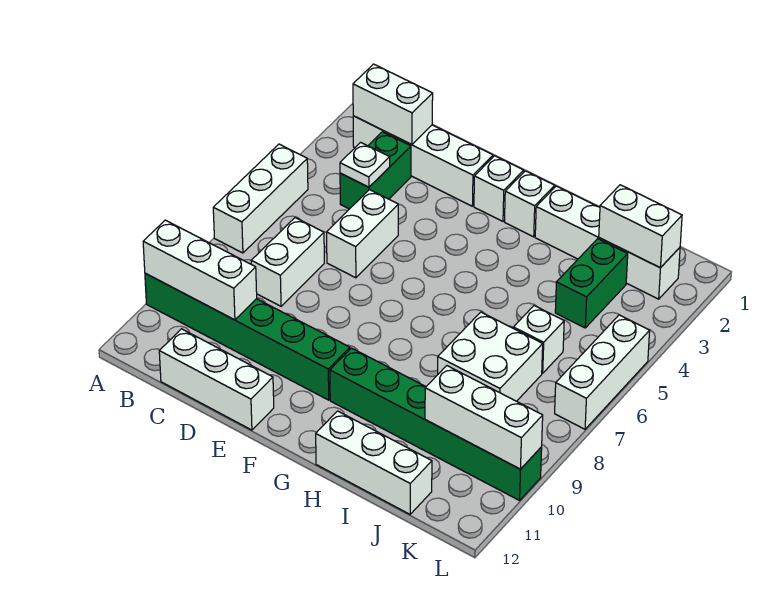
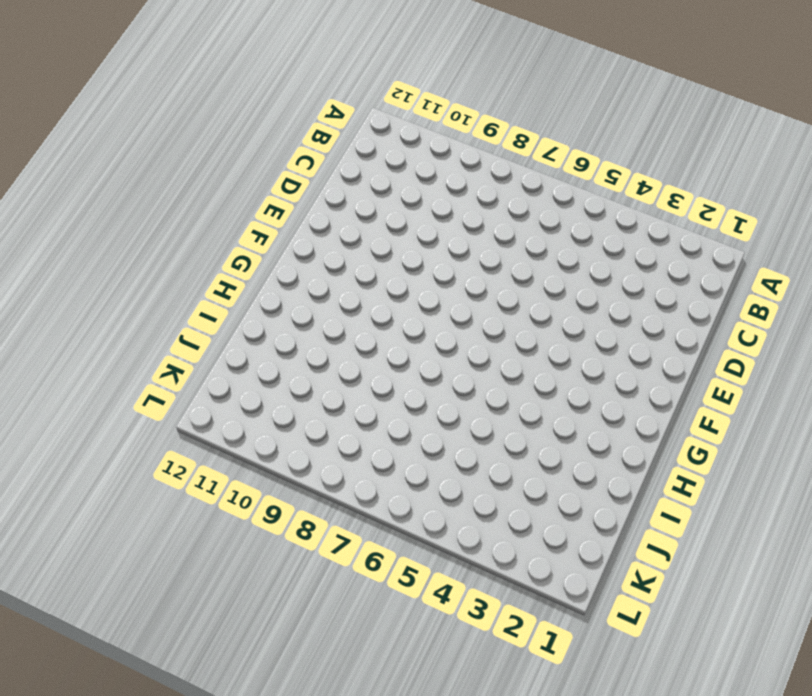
none -> white brick A5:A7 level 1
none -> green brick A10:F10 level 1
none -> white brick B2:E2 level 1

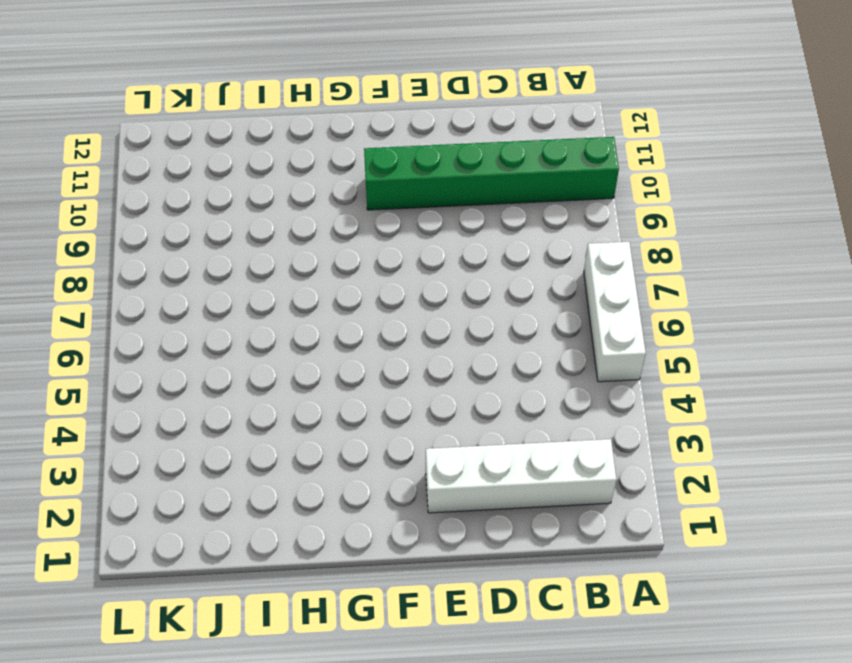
none -> green brick C3:C4 level 1
none -> white brick C7:C8 level 1
none -> white brick C12:E12 level 1

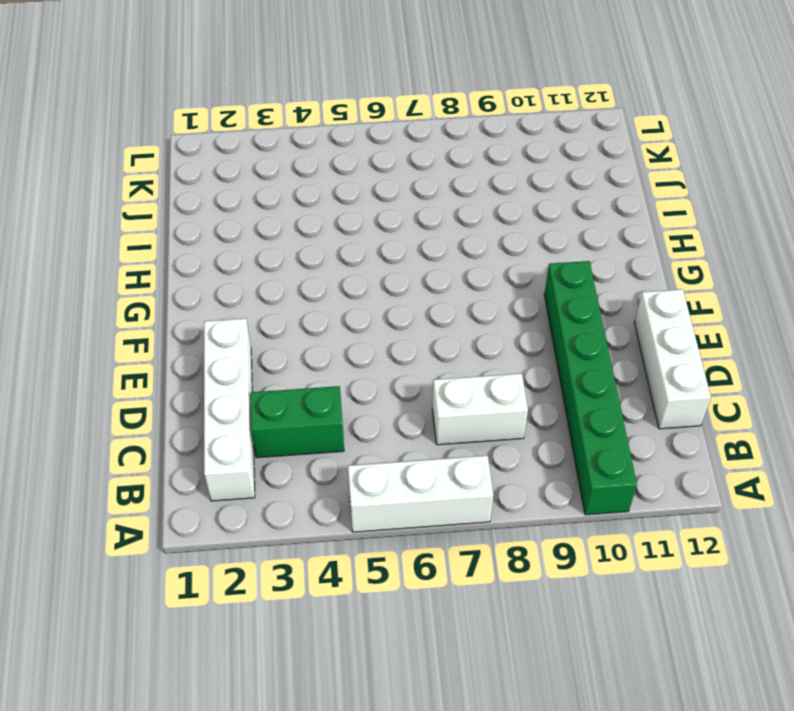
none -> white brick D5:D6 level 1
none -> white brick F2 level 1
none -> white brick G2 level 1

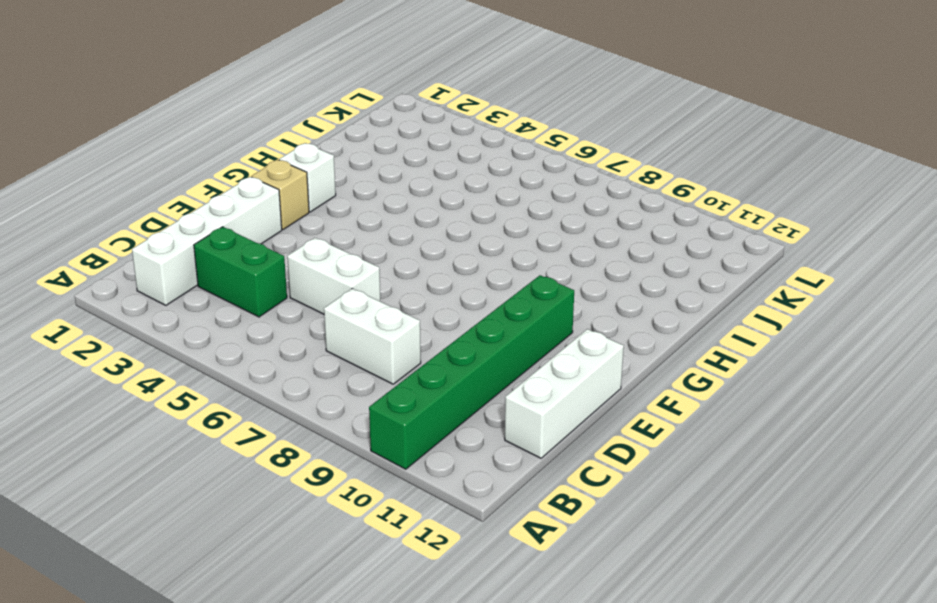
tan brick F2 level 1 -> white brick F2 level 1
none -> white brick A5:A7 level 1
none -> green brick G10:L10 level 1
none -> white brick H2:K2 level 1

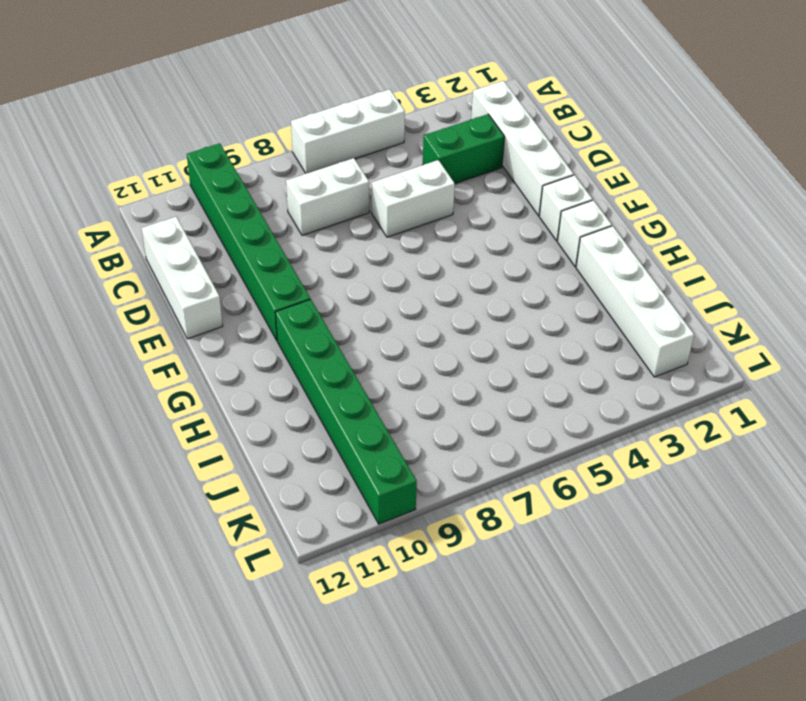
none -> white brick H12:J12 level 1
none -> white brick I7:J8 level 1
none -> green brick J3:J4 level 1

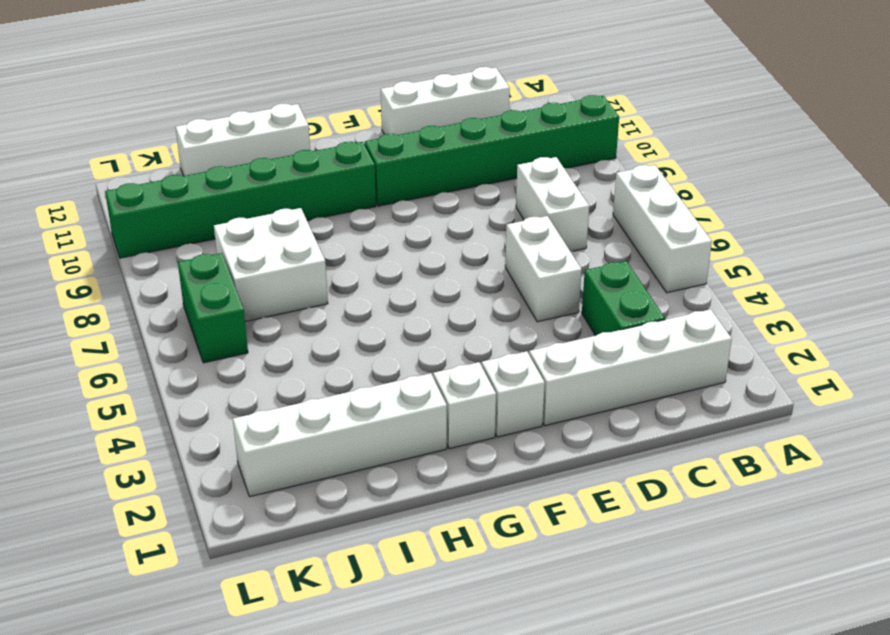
green brick K6:K7 level 1 -> green brick J3:J4 level 1
none -> white brick J6 level 1
none -> white brick L5:L7 level 1
none -> white brick A10:C10 level 2

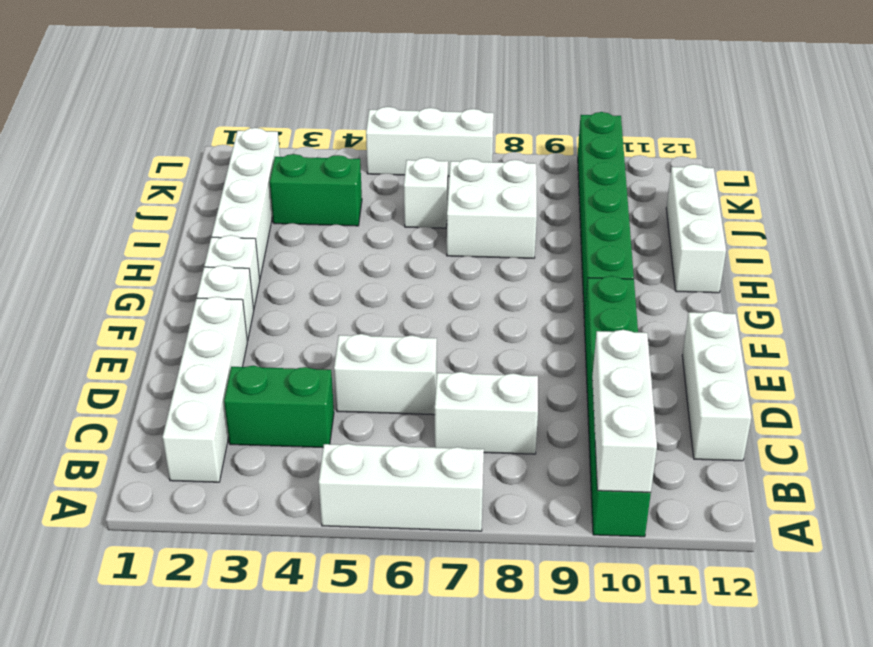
none -> white brick B2:C2 level 2
none -> white plate C4 level 2
none -> white brick J2:K2 level 2

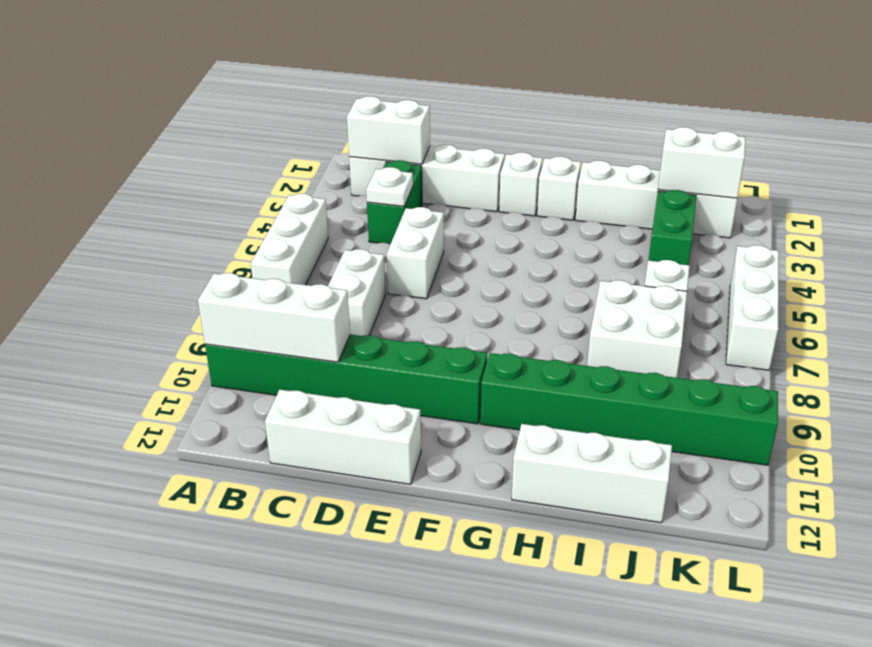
none -> white brick J10:L10 level 2

